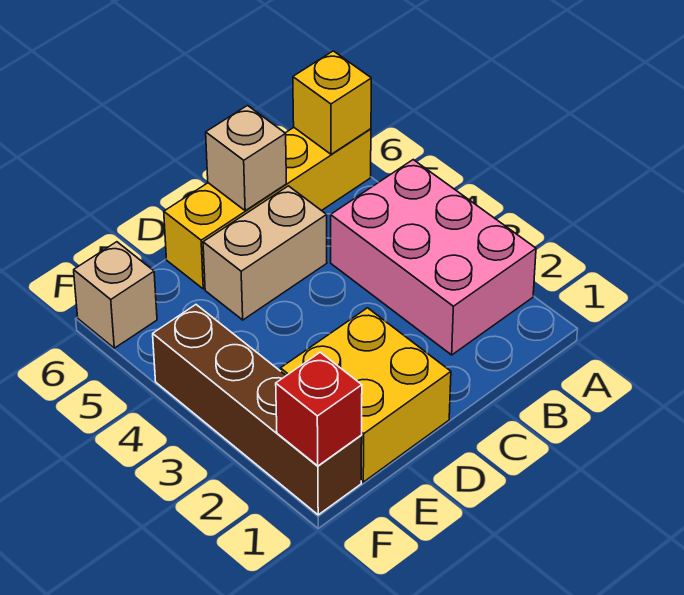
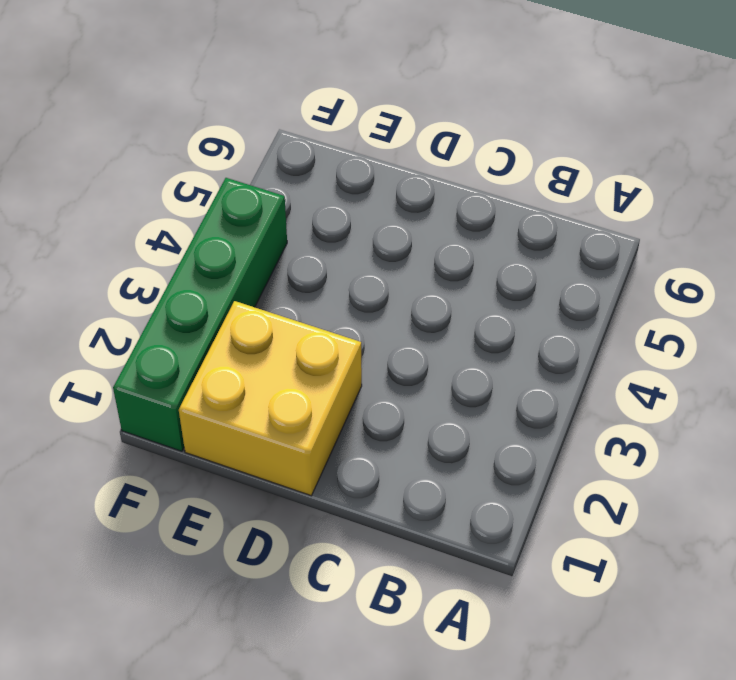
green brick F1:F4 level 1 -> brown brick F1:F4 level 1
none -> pink brick A2:B4 level 1
none -> yellow brick A6:D6 level 1

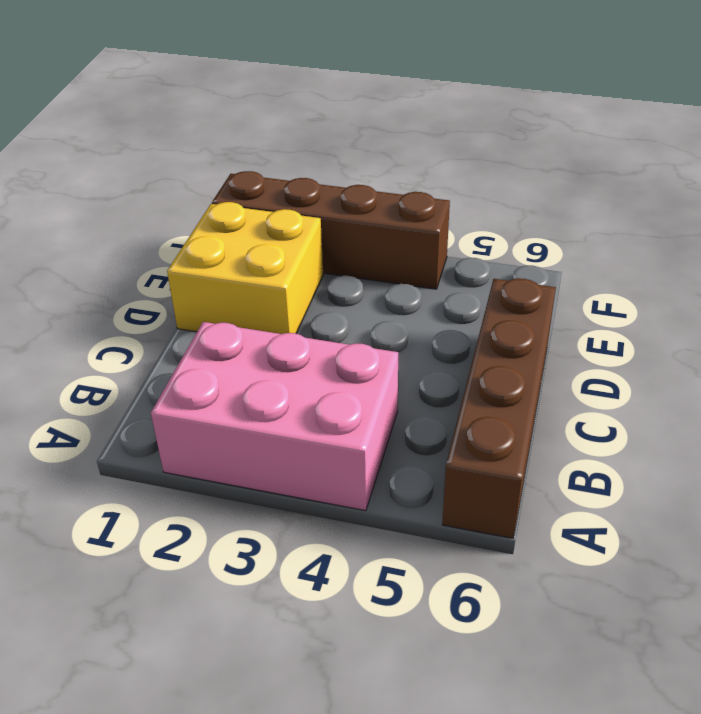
brown brick A6:D6 level 1 -> yellow brick A6:D6 level 1
none -> tan brick C5:D5 level 1
none -> tan brick F6 level 1

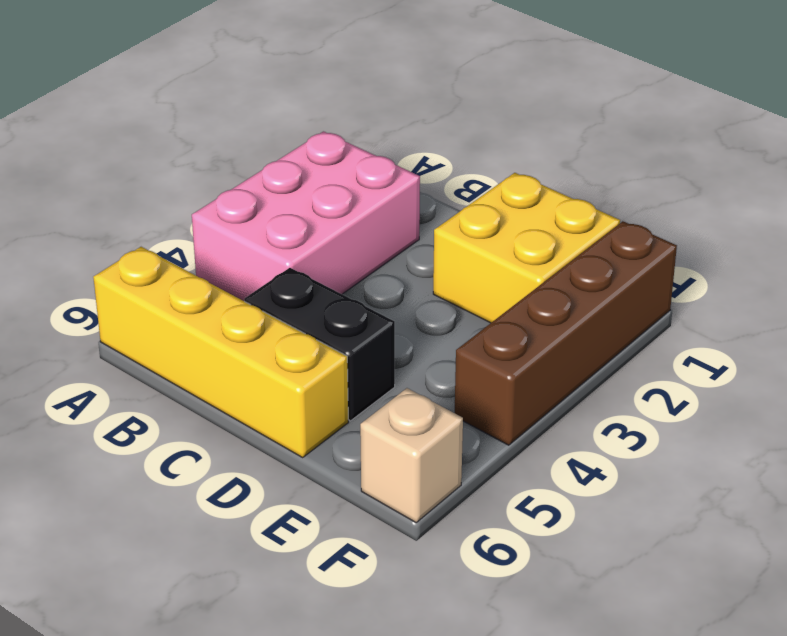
black brick C5:D5 level 1 -> tan brick C5:D5 level 1
none -> yellow brick A6 level 2
none -> tan brick C6 level 2

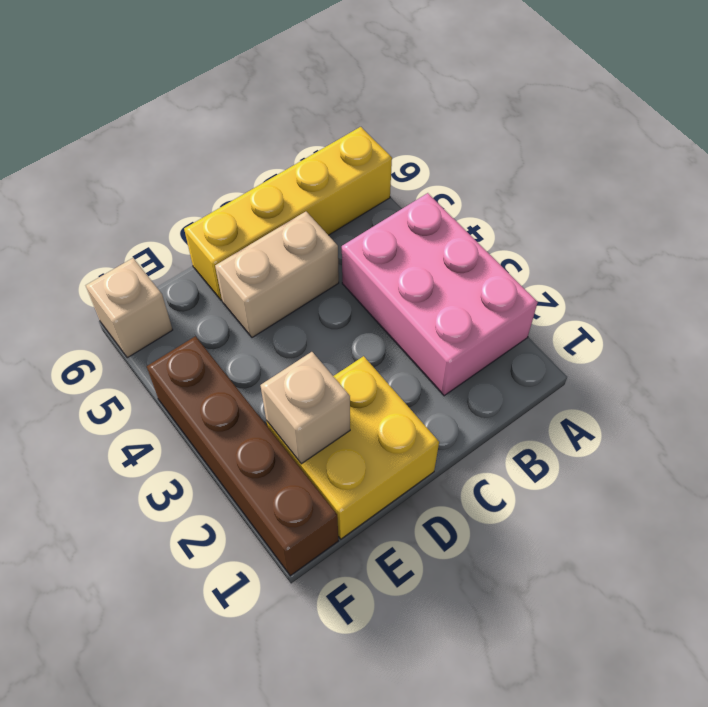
tan brick E2 level 2 -> tan brick C6 level 2
none -> yellow brick A6 level 2
none -> red brick F1 level 2

